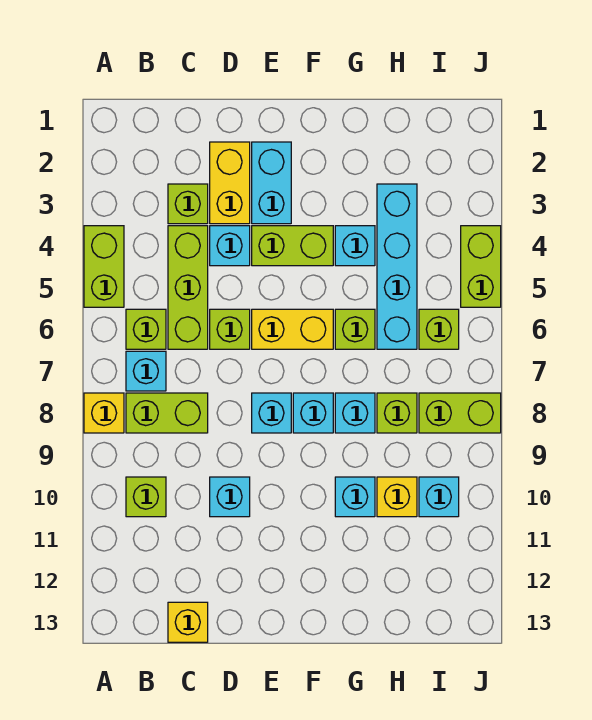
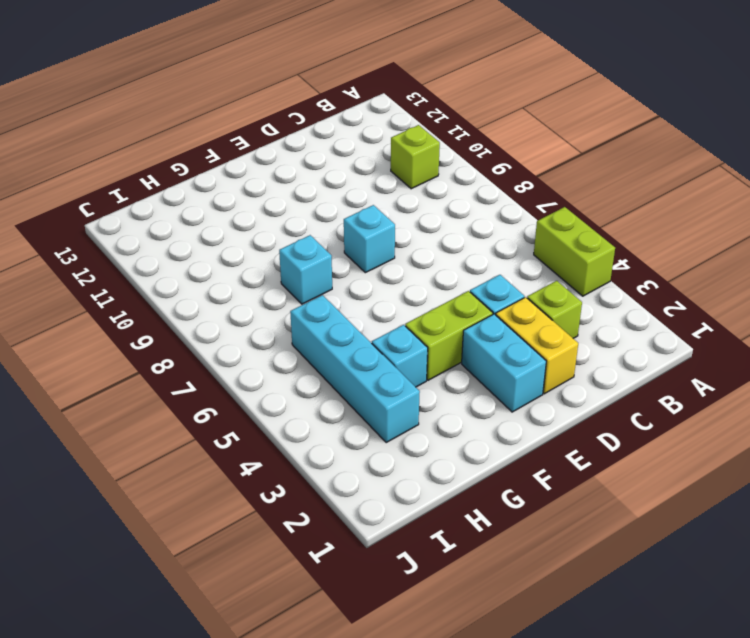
none -> yellow brick A8 level 1
none -> lime brick B6 level 1
none -> cyan brick B7 level 1

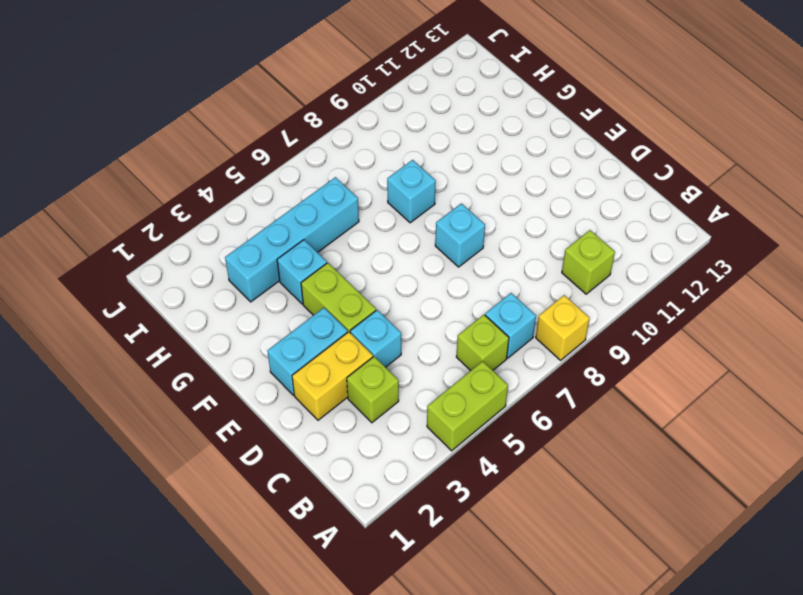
none -> lime brick B8:C8 level 1
none -> lime brick C4:C6 level 1
none -> yellow brick C13 level 1

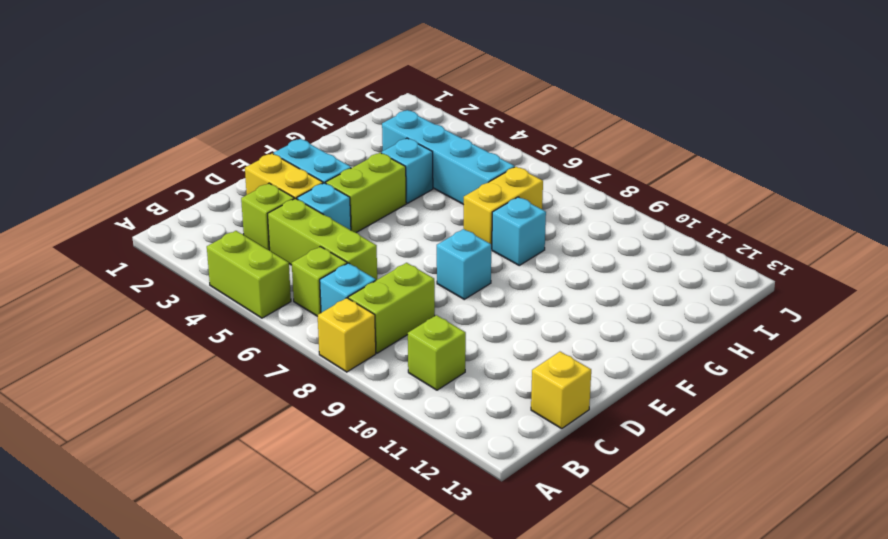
yellow brick G7:H7 level 1 -> yellow brick E6:F6 level 1
none -> lime brick D6 level 1
none -> cyan brick D10 level 1
none -> cyan brick F8 level 1

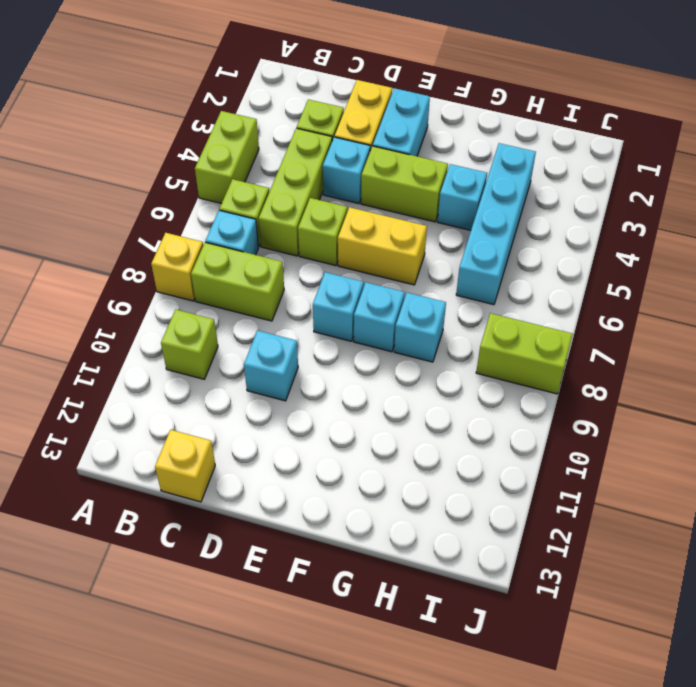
none -> lime brick G6 level 1
none -> cyan brick G10 level 1
none -> lime brick H8 level 1

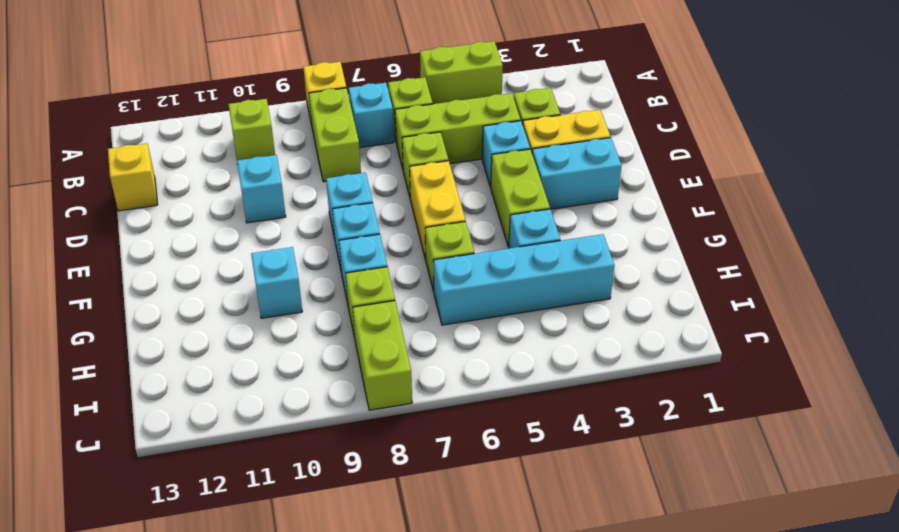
none -> yellow brick H10 level 1
none -> lime brick I6 level 1
none -> cyan brick I10 level 1

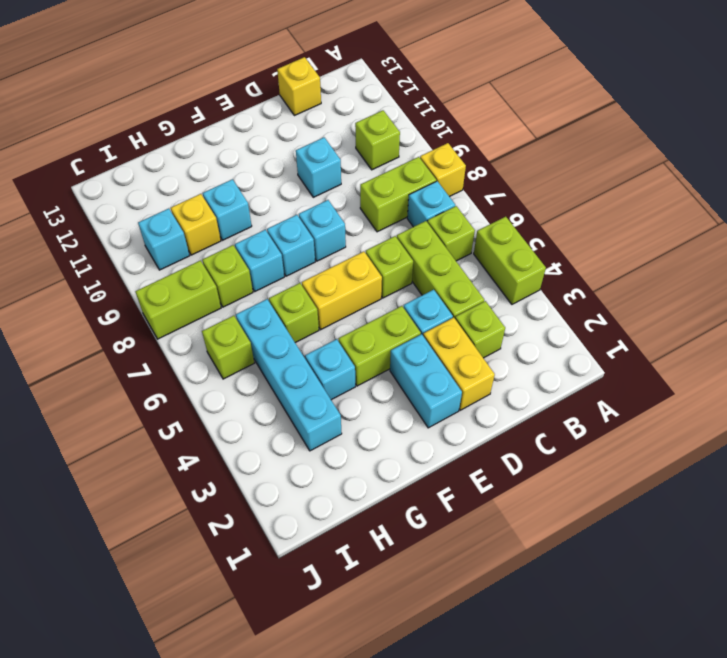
none -> lime brick J4:J5 level 1

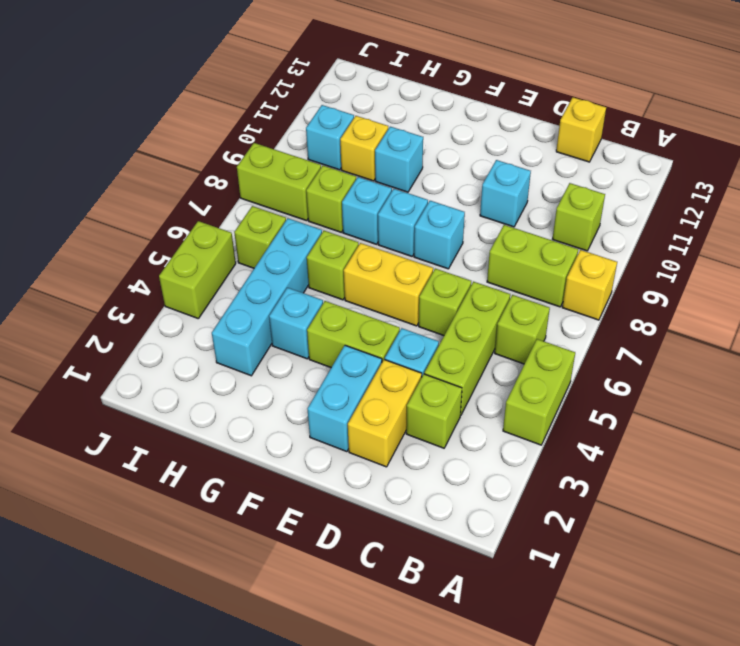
none -> cyan brick B7 level 1

